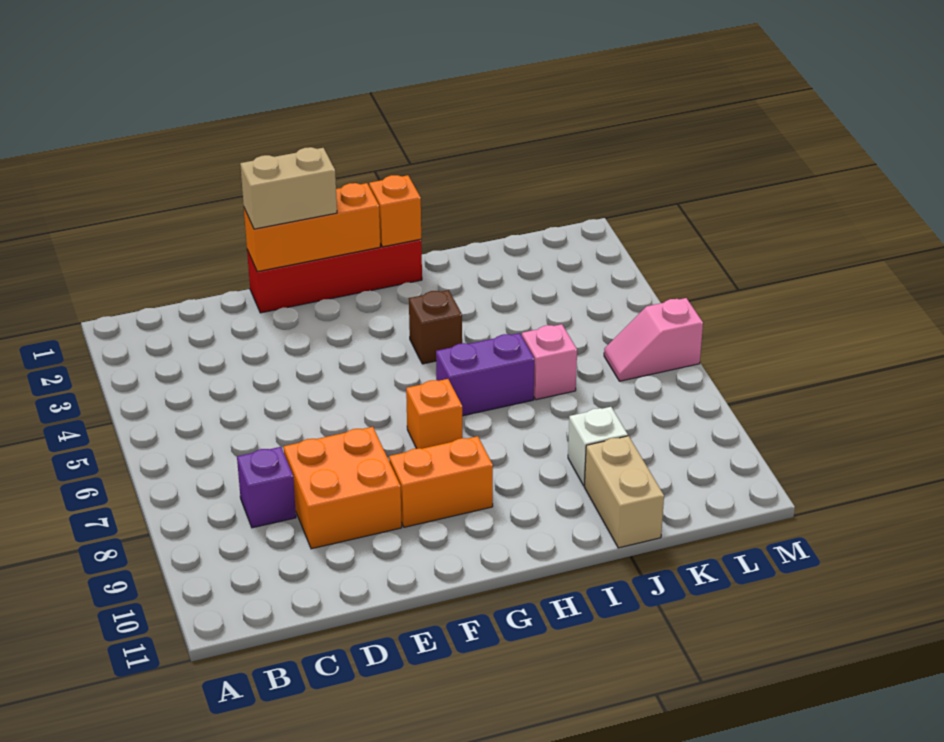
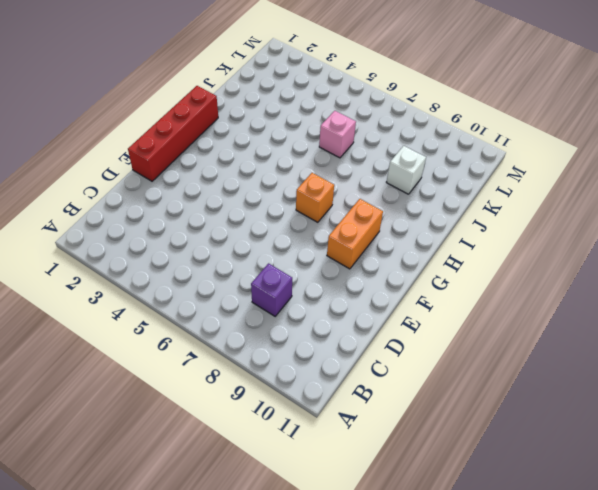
none -> orange brick D8:E9 level 1
none -> brown brick H4 level 1
none -> purple brick H6:I6 level 1

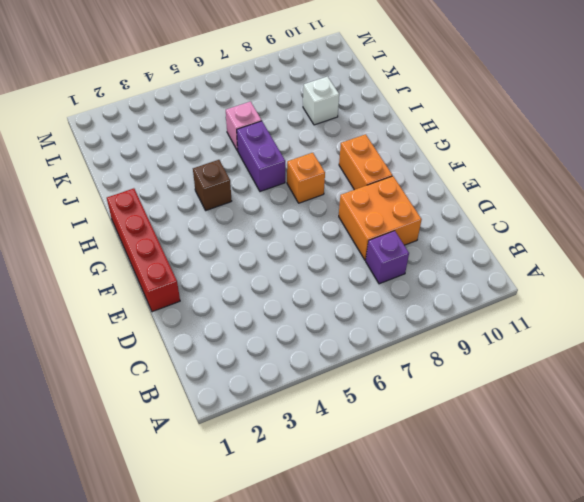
none -> tan brick J10:J11 level 1
none -> pink slope L6:M6 level 1 top M
none -> orange brick E1:G1 level 2

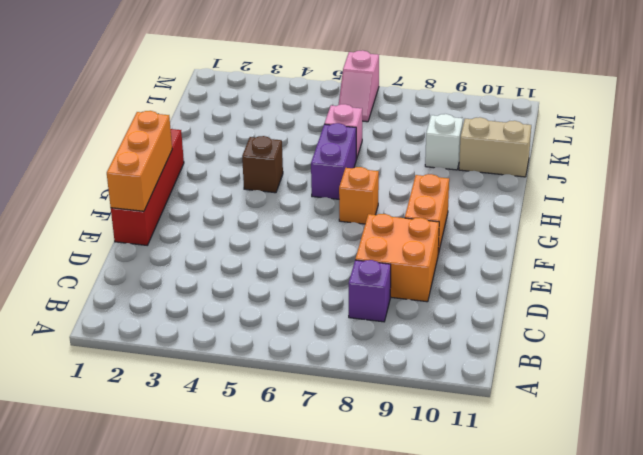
none -> orange brick H1 level 2
none -> tan brick E1:F1 level 3

